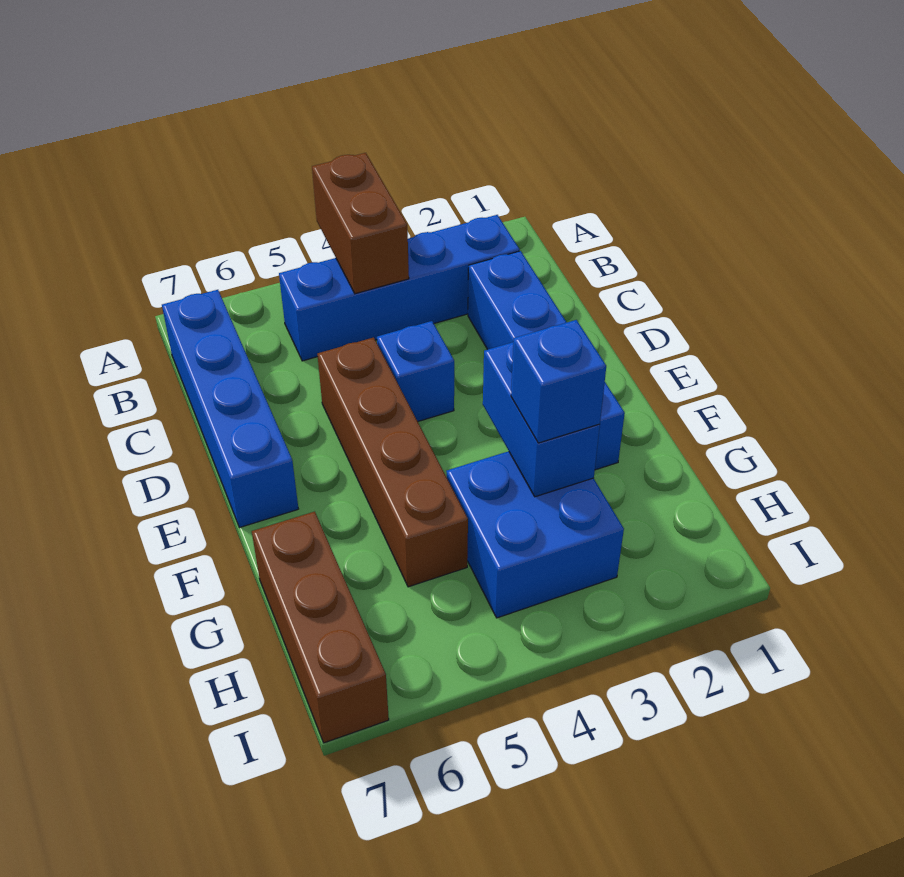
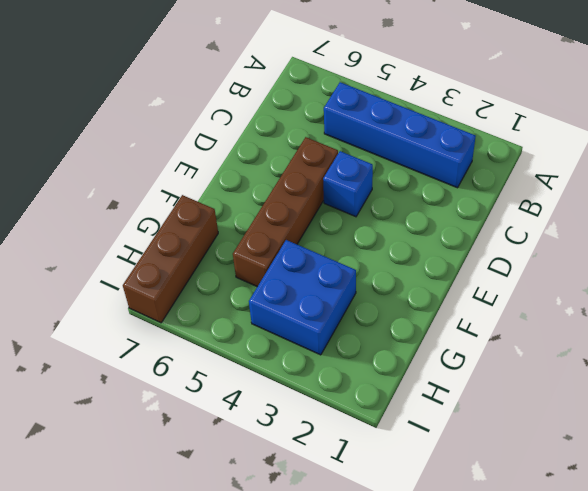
none -> blue brick B7:E7 level 1
none -> blue brick C2:F2 level 1

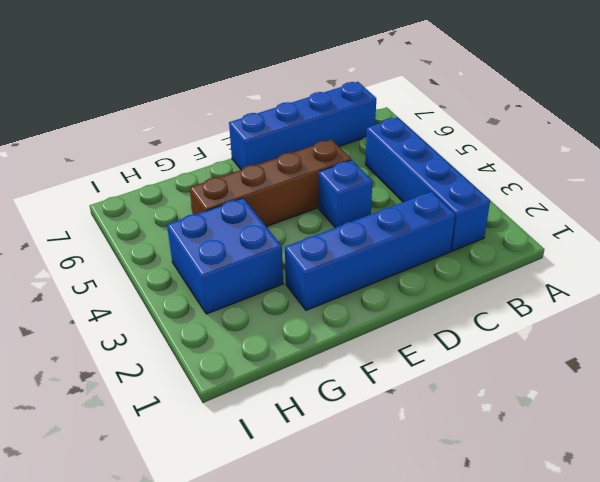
none -> brown brick G7:I7 level 1
none -> brown brick A4:B4 level 2

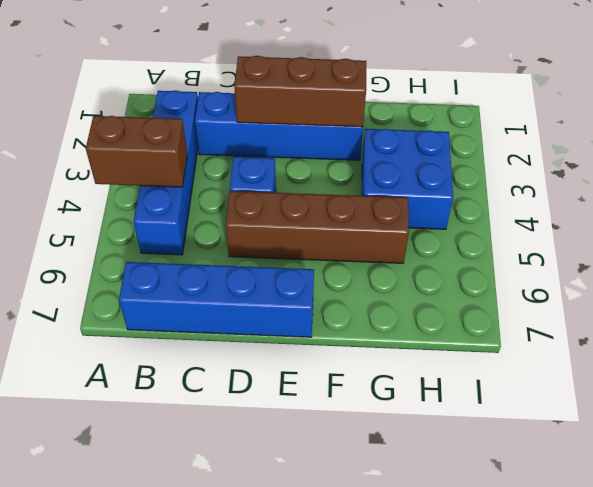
brown brick D2:F2 level 2 -> brown brick G7:I7 level 1
none -> blue brick F3:G3 level 2
none -> blue brick G3 level 3

